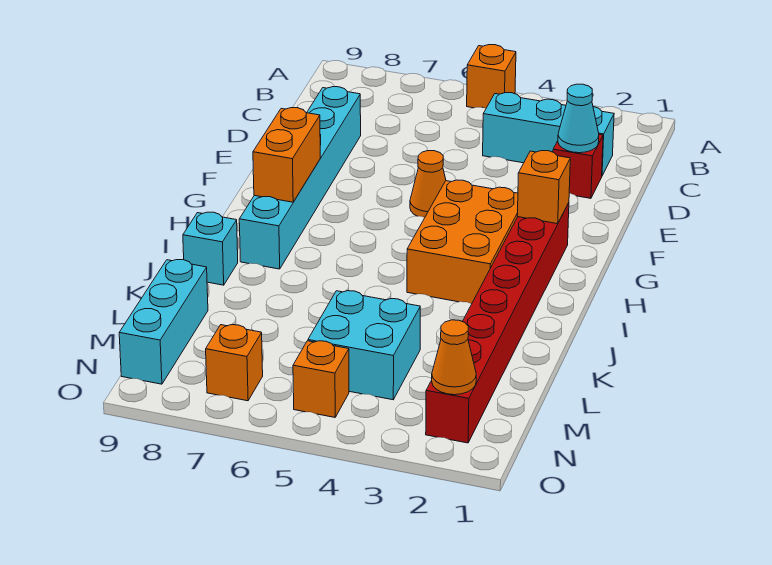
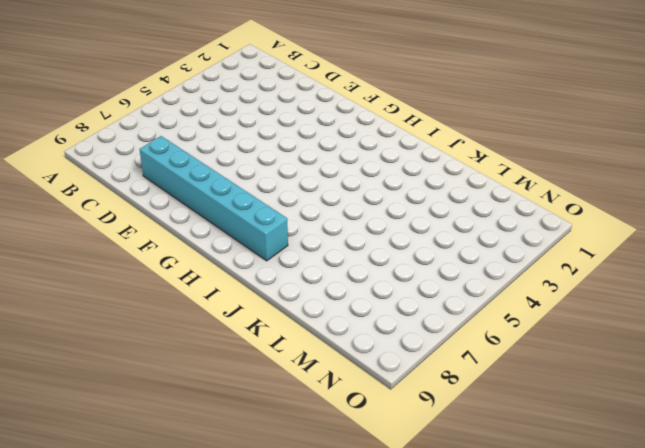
none -> orange brick A5 level 1
none -> cyan brick C2:C4 level 1
none -> red brick D2 level 1

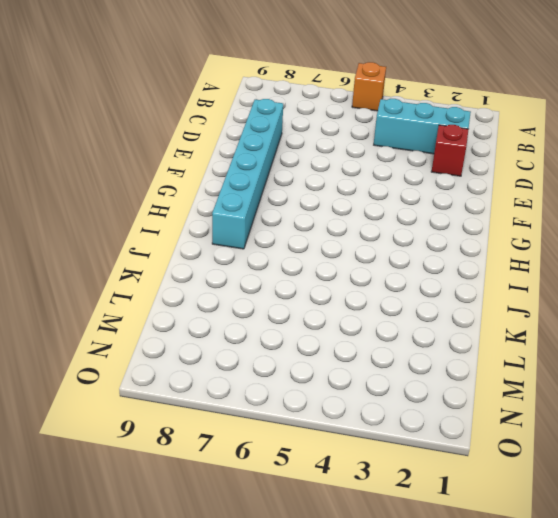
none -> orange cone F5 level 1
none -> red brick G2:N2 level 1
none -> orange brick G3:I4 level 1

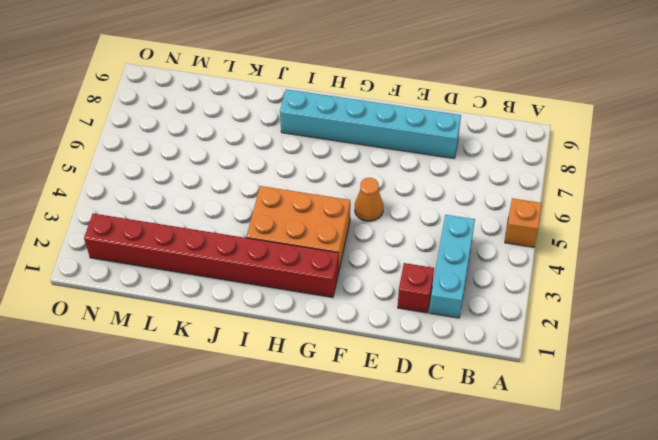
none -> cyan brick J9 level 1
none -> cyan brick L4:M5 level 1
none -> cyan brick L9:N9 level 1

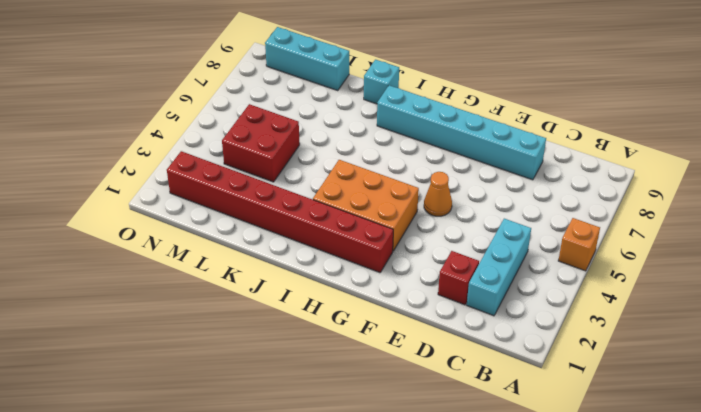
red brick L4:M5 level 1 -> cyan brick L4:M5 level 1
none -> orange brick N5 level 1
none -> orange brick N7 level 1
none -> cyan cone D2 level 2

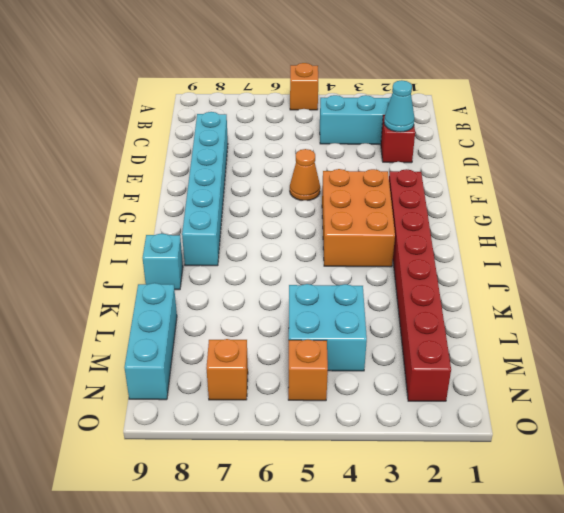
none -> orange brick G2 level 2
none -> orange brick G8:H8 level 2
none -> orange cone N2 level 2

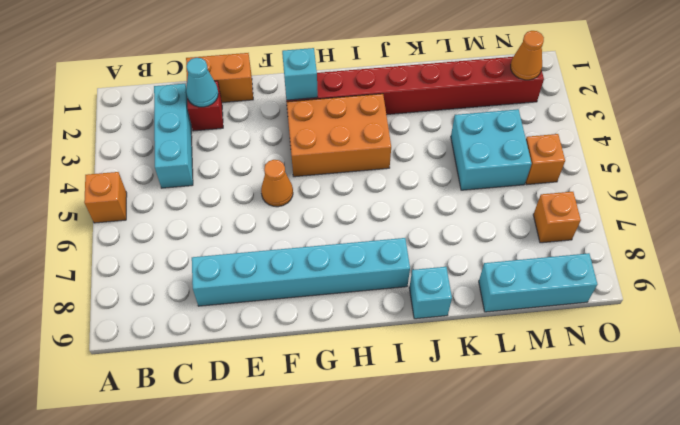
orange brick D1:E1 level 1 -> orange brick G8:H8 level 2
cyan brick G2 level 2 -> orange brick G2 level 2

